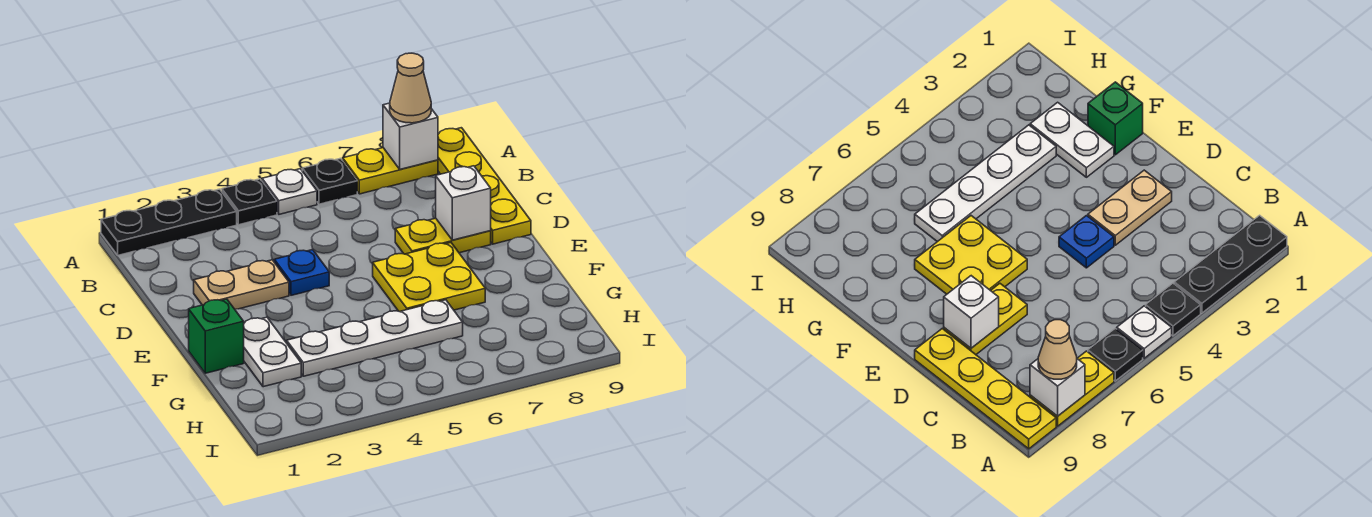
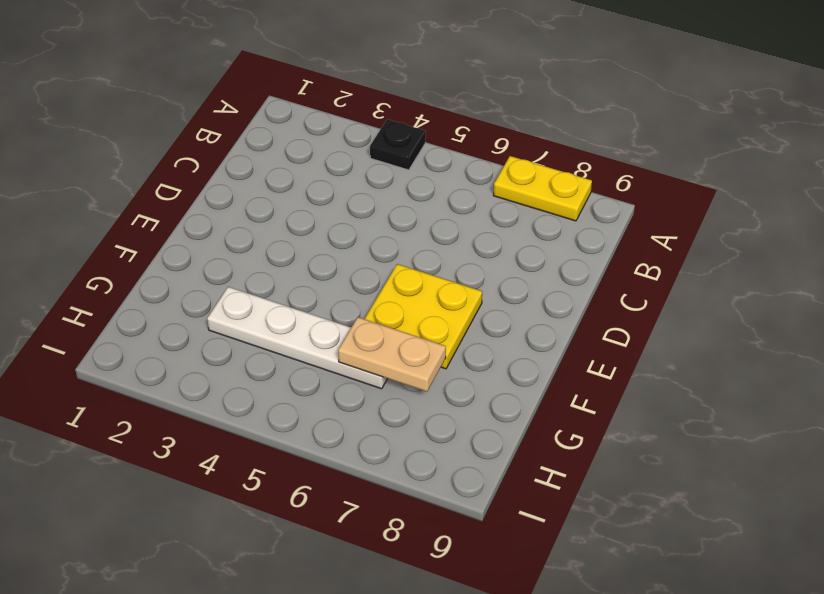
tan plate G6:G7 level 2 -> tan plate D2:D3 level 1
none -> black plate A1:A3 level 1
none -> white plate A5 level 1
none -> black plate A6 level 1

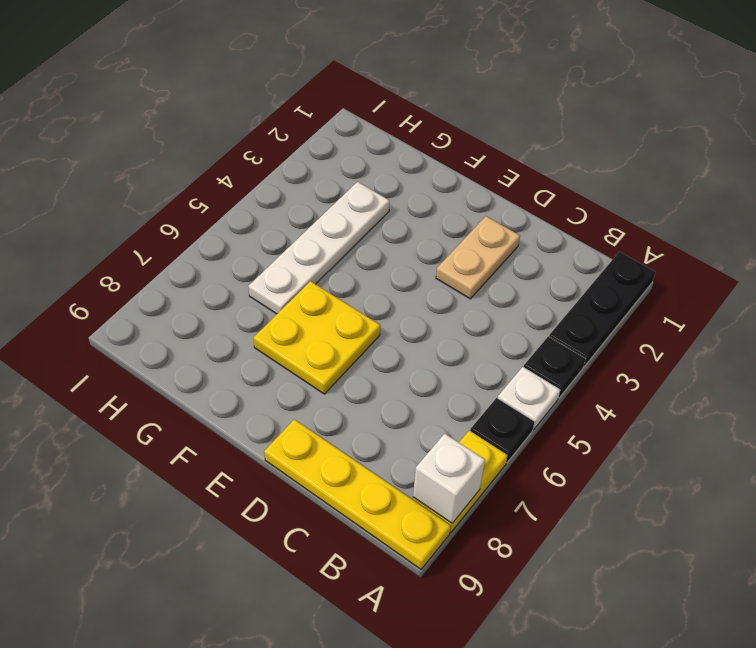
none -> blue plate D4 level 1
none -> yellow plate D7:D8 level 1
none -> green brick F1 level 1

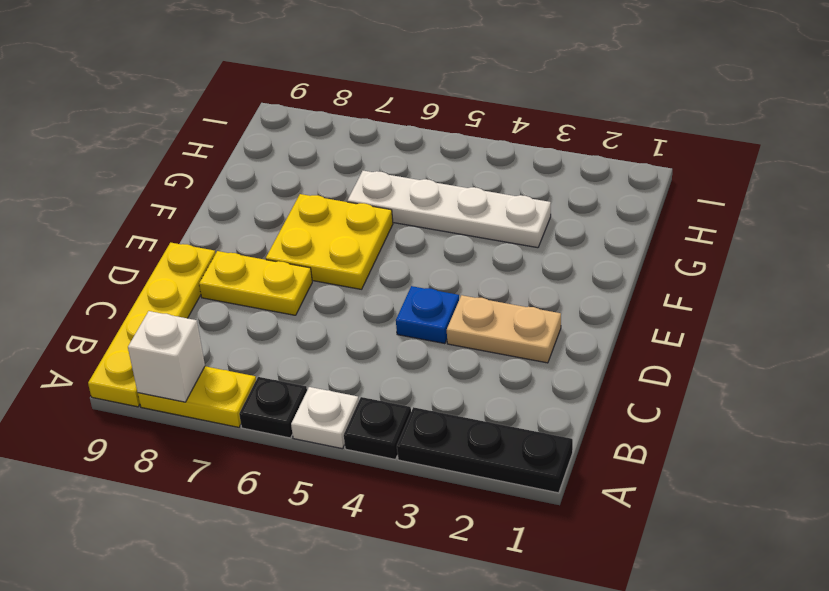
none -> green brick F1 level 1
none -> white plate F2:G2 level 1
none -> white brick D8 level 2

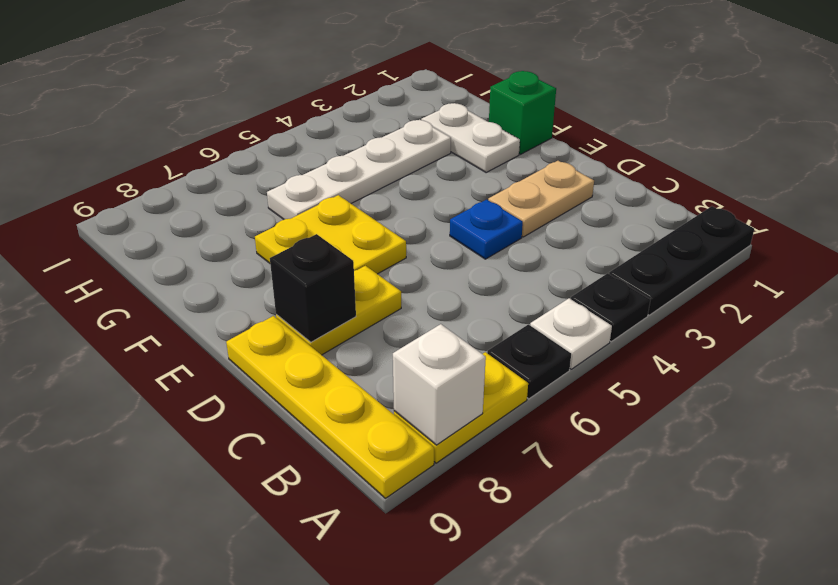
black brick D8 level 2 -> white brick D8 level 2
none -> tan cone A8 level 3

